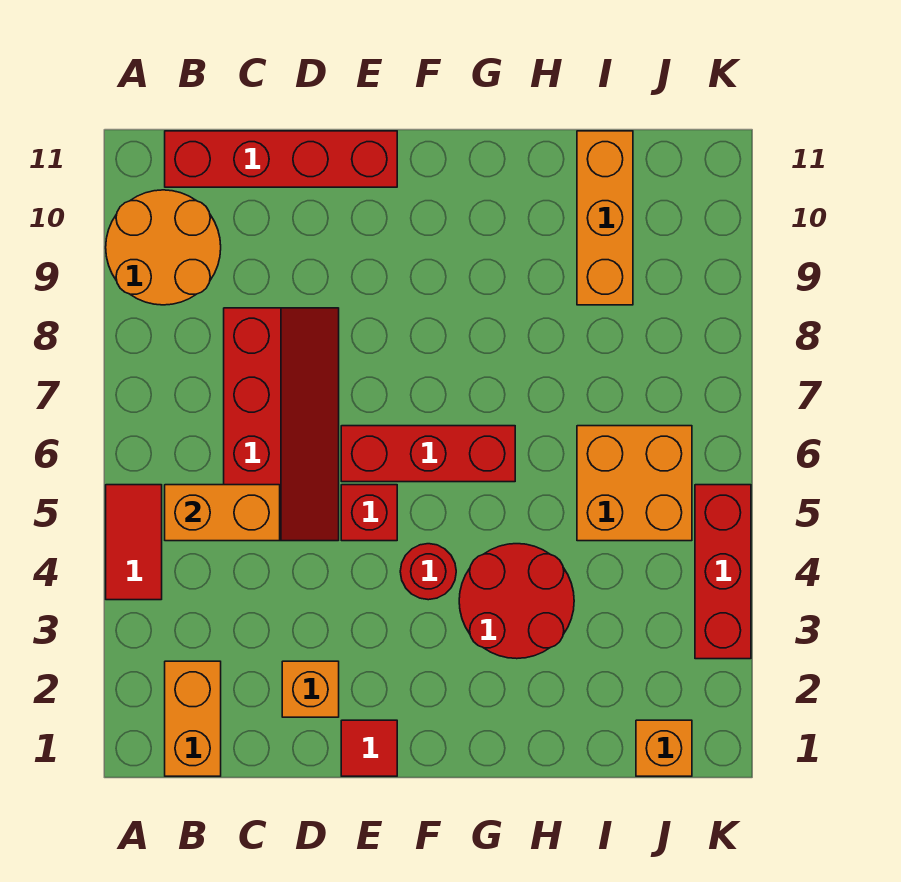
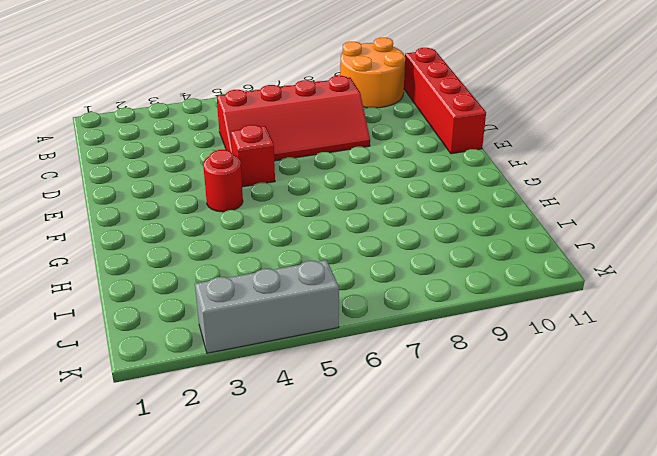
grey brick K3:K5 level 1 -> red brick K3:K5 level 1
none -> red tile A4:A5 level 1
none -> orange brick B1:B2 level 1
none -> orange brick D2 level 1

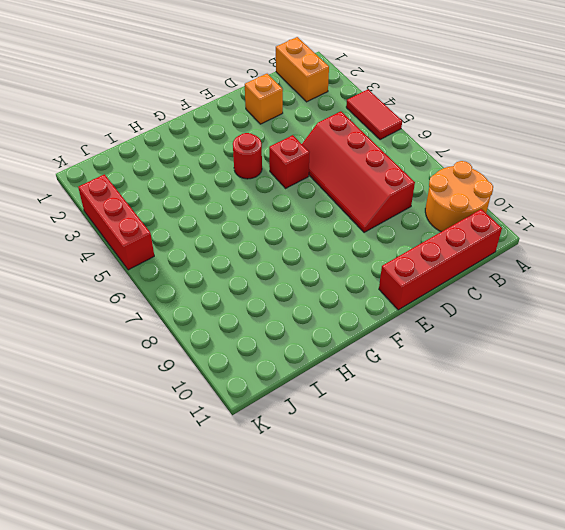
none -> red tile E1 level 1
none -> red brick E6:G6 level 1
none -> red round brick G3:H4 level 1

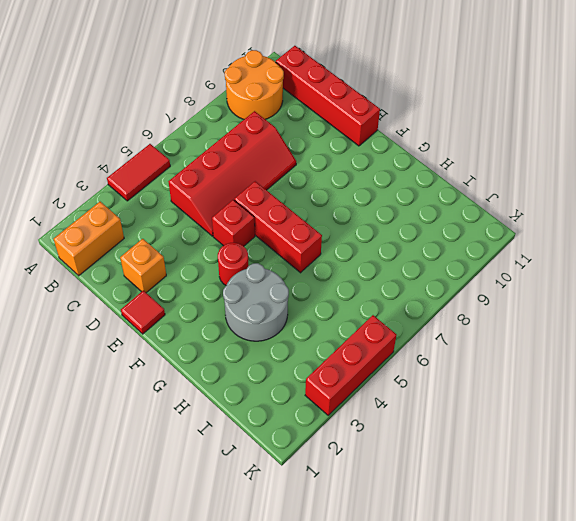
grey round brick G3:H4 level 1 -> red round brick G3:H4 level 1
none -> orange brick I5:J6 level 1
none -> orange brick I9:I11 level 1
none -> orange brick J1 level 1

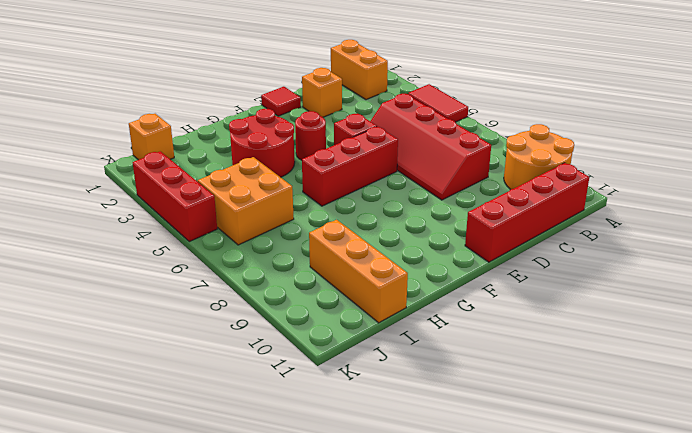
none -> orange brick B5:C5 level 2

